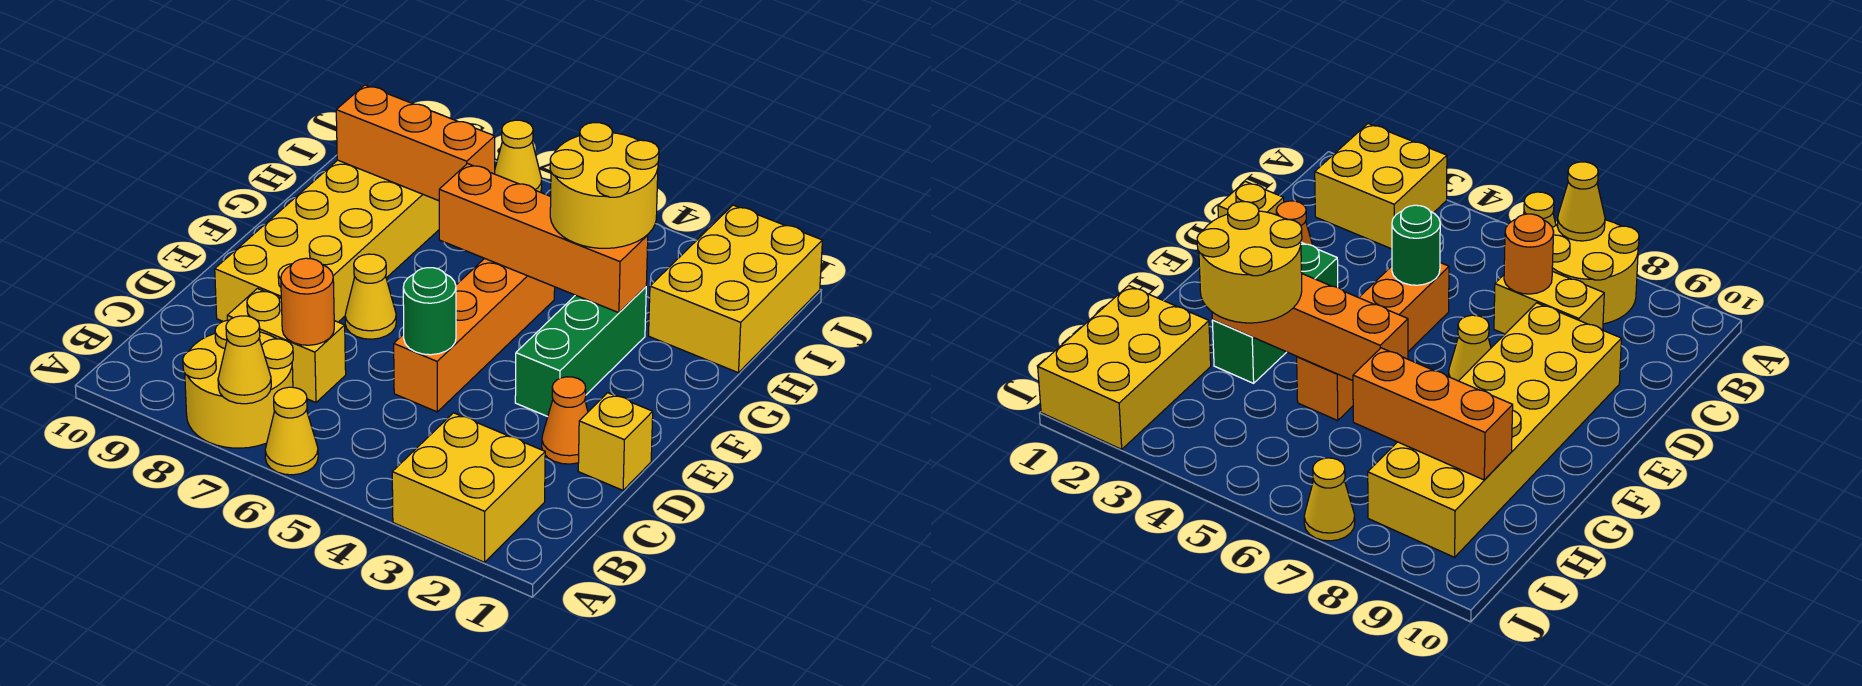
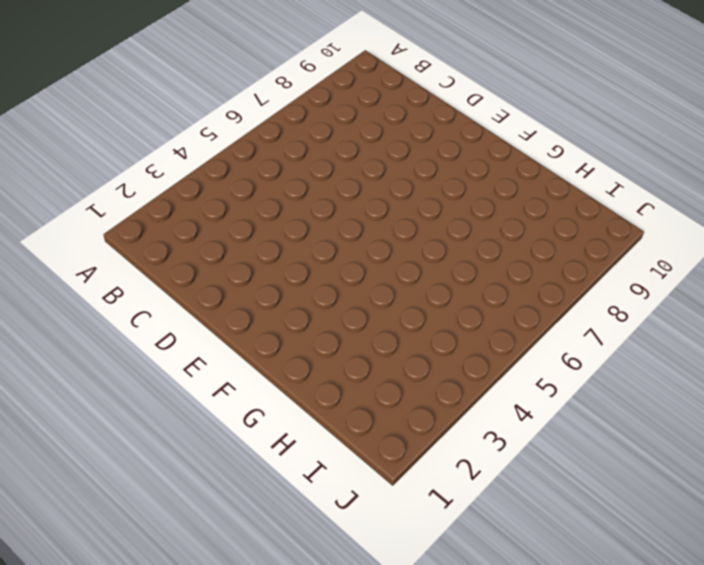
none -> yellow brick A2:B3 level 1
none -> yellow cone A6 level 1
none -> yellow round brick A7:B8 level 1

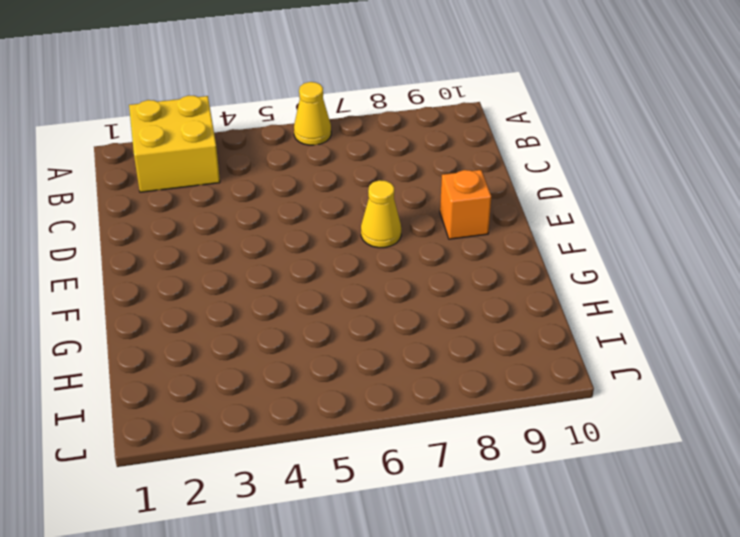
orange brick E9 level 1 -> yellow brick D8:I9 level 1
none -> yellow round brick A7:B8 level 1
none -> yellow brick C7:C8 level 1
none -> yellow brick D1 level 1

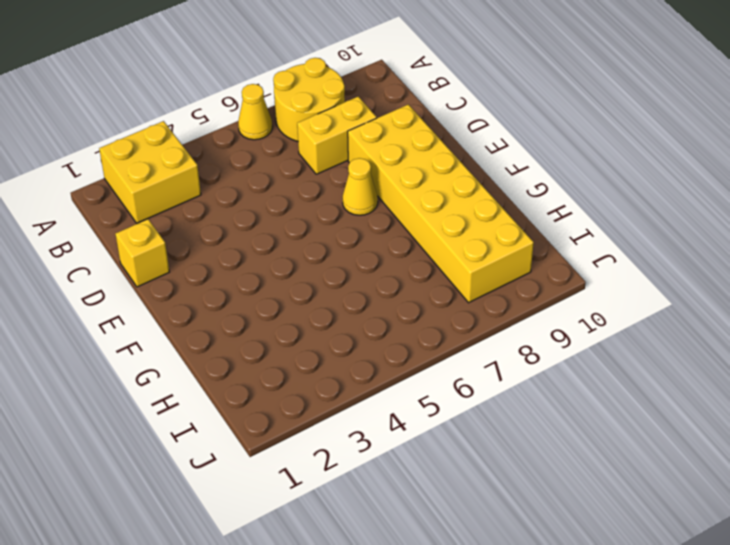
none -> orange cone D2 level 1
none -> orange brick D5:G5 level 1
none -> green brick E3:G3 level 1

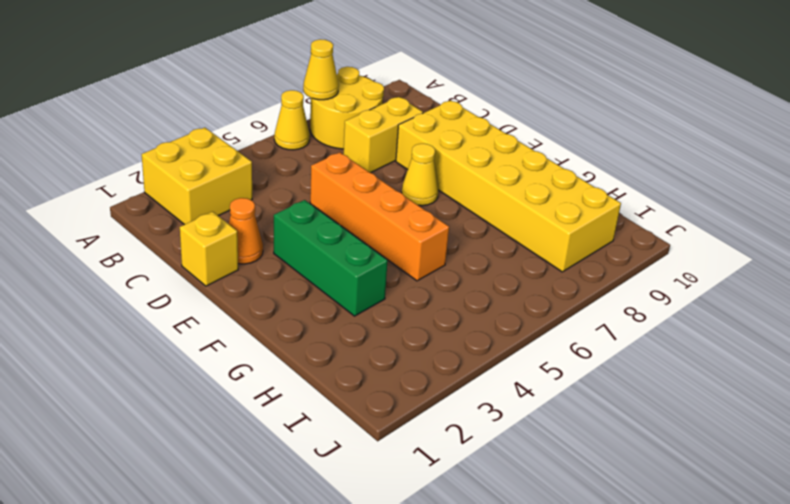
none -> yellow brick H1:J2 level 1
none -> yellow cone J7 level 1
none -> orange round brick C7 level 2

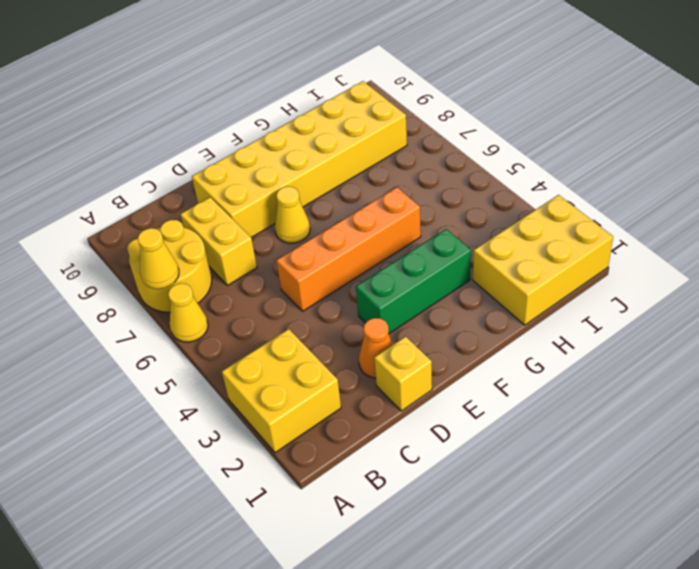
none -> yellow cone J7 level 1
none -> orange round brick C7 level 2
none -> green round brick D5 level 2

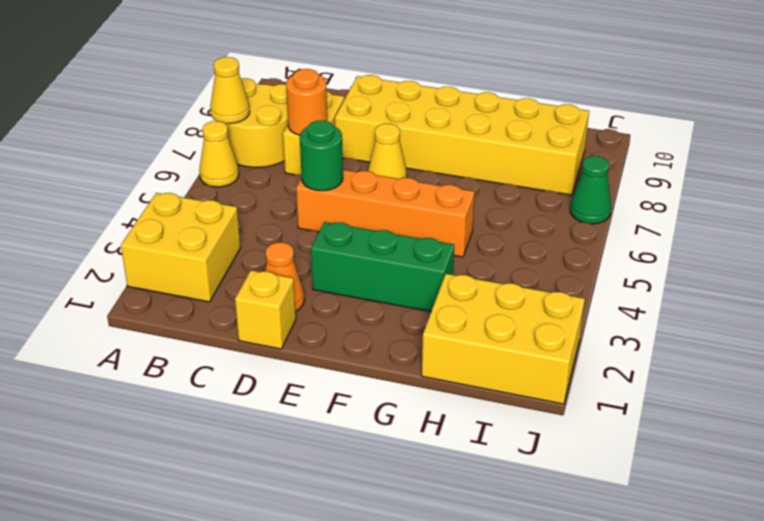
green cone J7 level 1 -> yellow cone J7 level 1
none -> orange brick G3:G6 level 2
none -> orange brick H7:H9 level 2
none -> yellow round brick G3:H4 level 3

